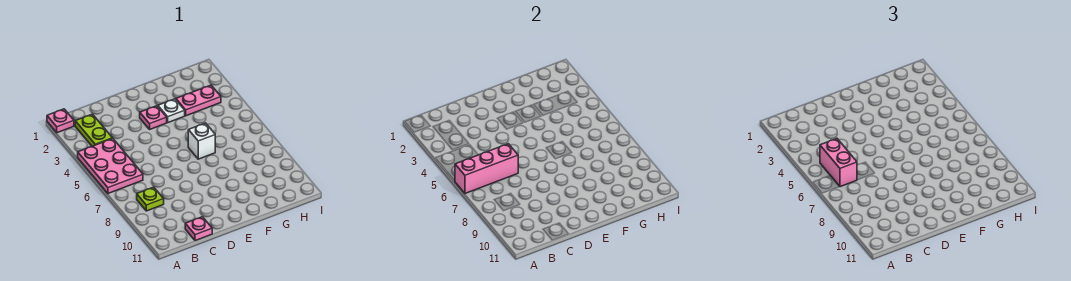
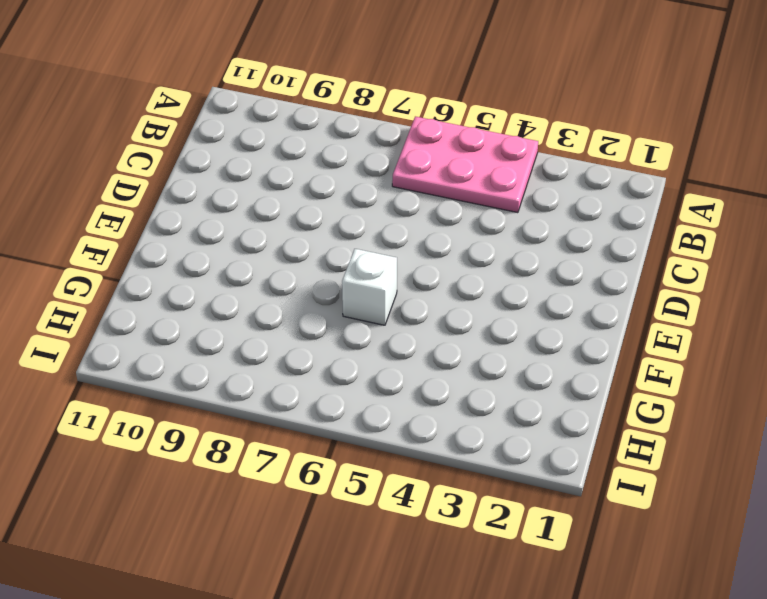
none -> pink plate A1 level 1
none -> lime plate B2:B3 level 1

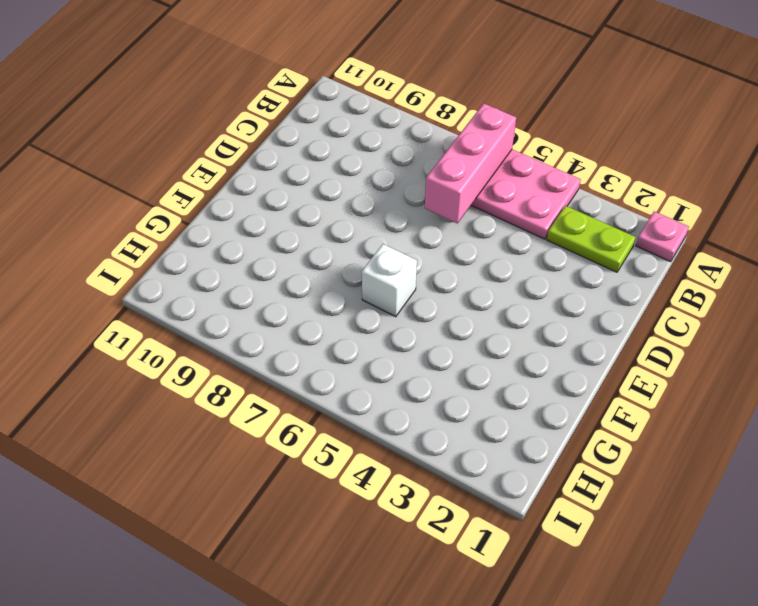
none -> lime plate B8 level 1
none -> pink plate C11 level 1

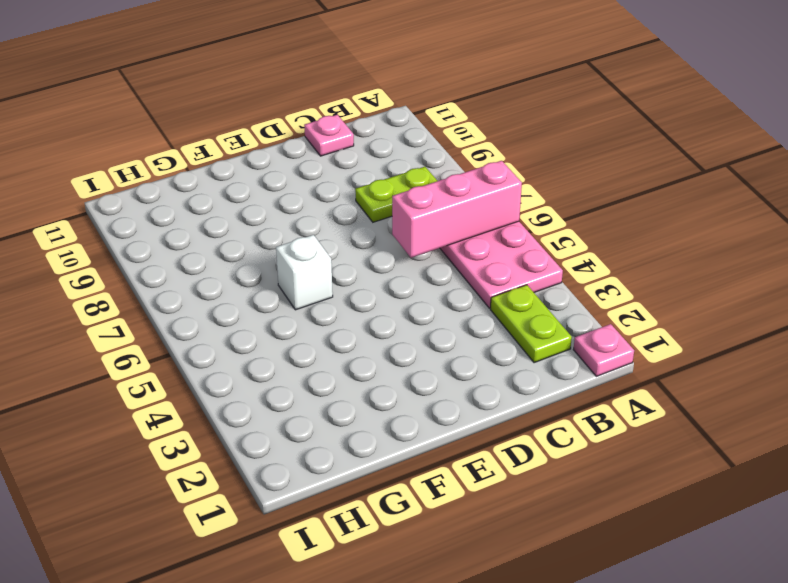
lime plate B8:C8 level 1 -> lime plate B8 level 1
none -> pink plate E3 level 1
none -> white plate F3 level 1

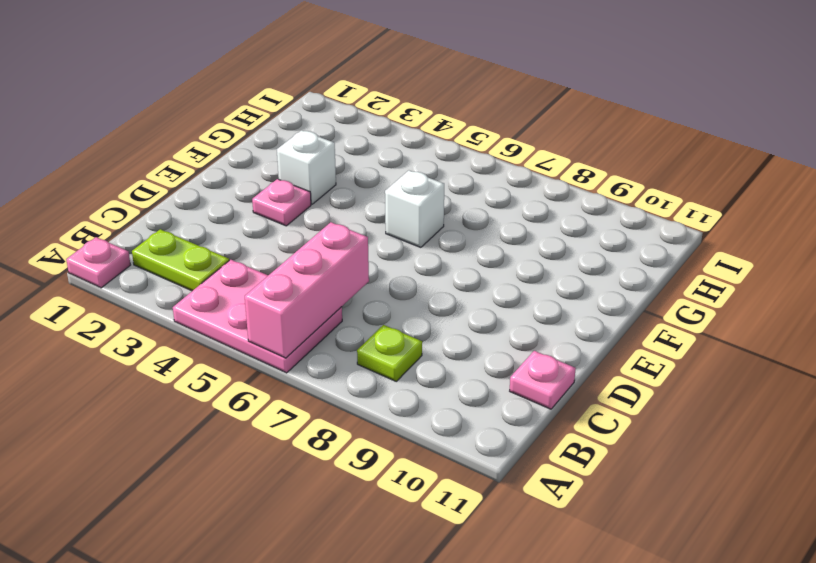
white brick F3 level 1 -> white plate F3 level 1
none -> pink plate G3:H3 level 1
none -> pink brick B5:B6 level 3

